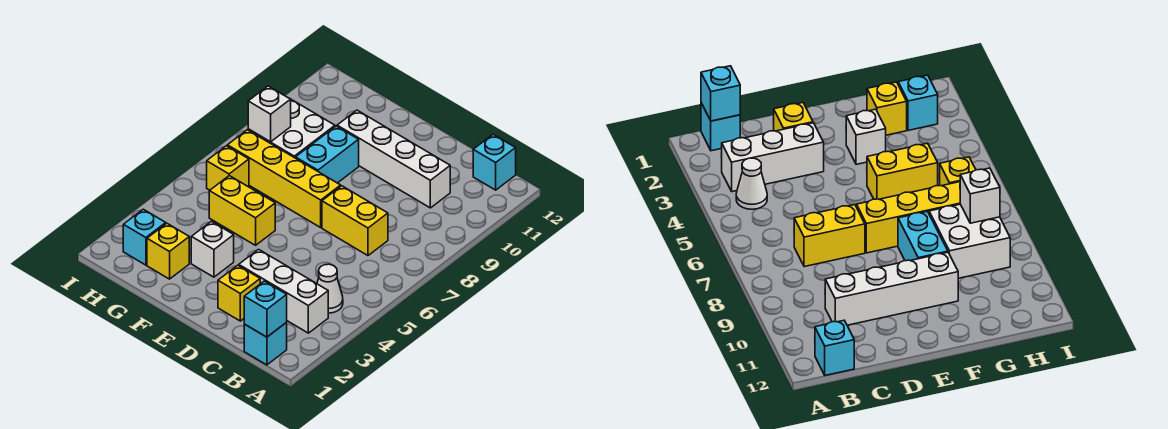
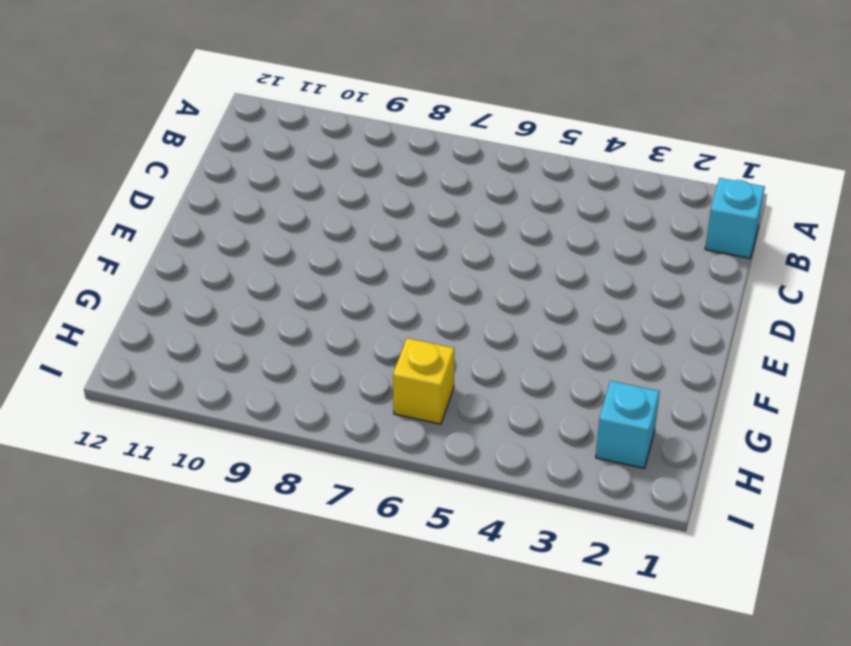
none -> white brick B3:D3 level 1
none -> white cone B4 level 1
none -> cyan brick B12 level 1

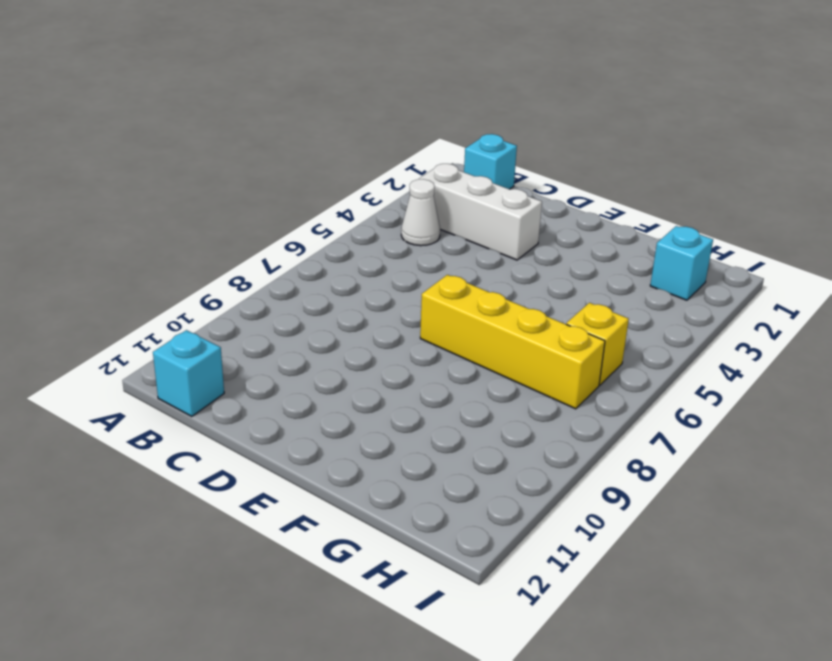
none -> yellow brick C7:D7 level 1
none -> white brick C10:F10 level 1
none -> yellow brick D2 level 1

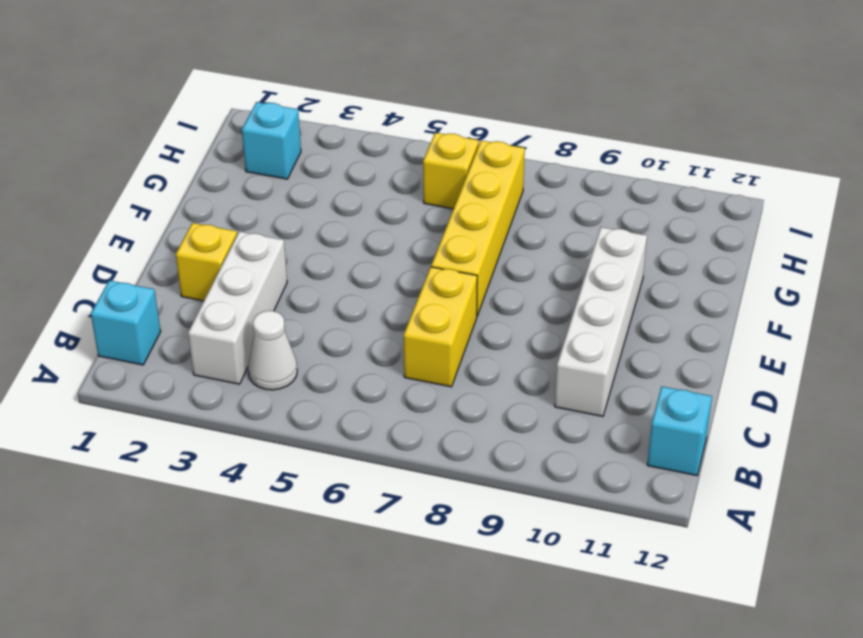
none -> white brick F3 level 1
none -> yellow brick F5:G5 level 1
none -> cyan brick F8:F9 level 1

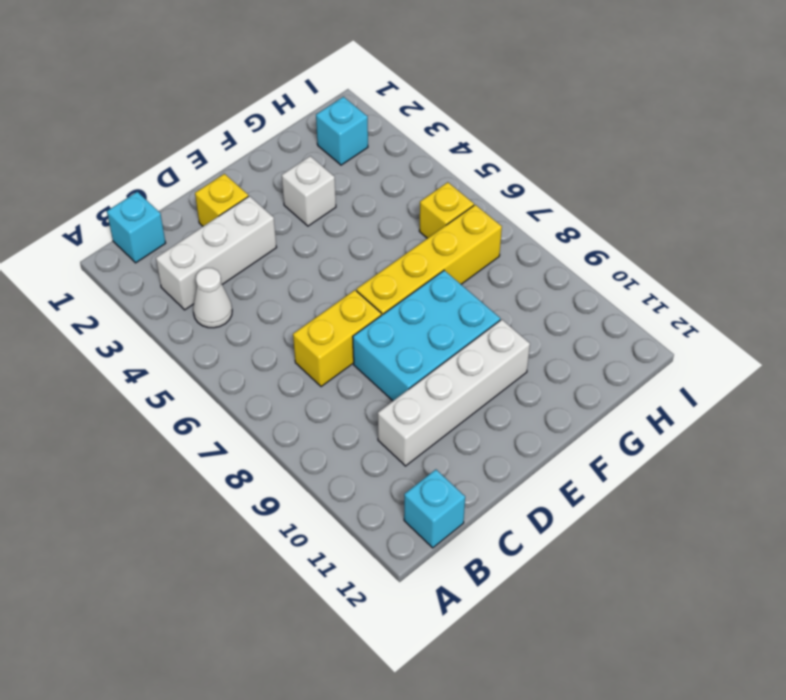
cyan brick D8:F9 level 1 -> cyan brick F8:F9 level 1
none -> yellow brick F5:G5 level 1
none -> yellow brick G2 level 1
none -> white brick G8:H9 level 1

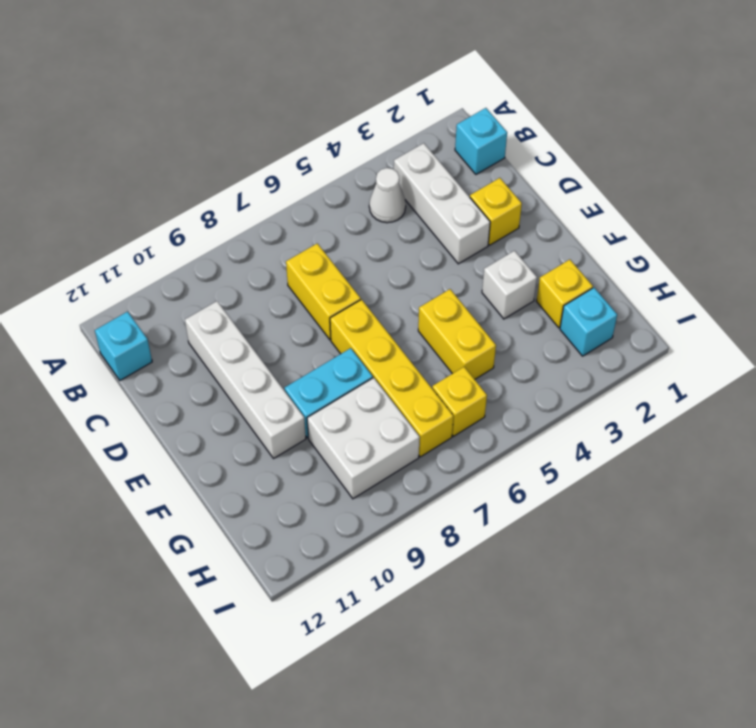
none -> cyan brick B1 level 2
none -> white brick H8 level 2

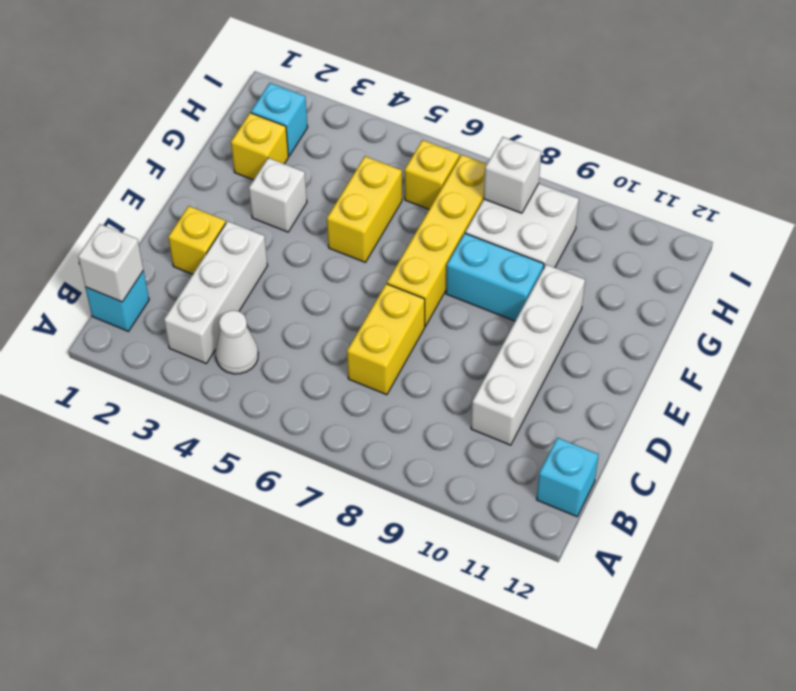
white brick B1 level 2 -> cyan brick B1 level 2

